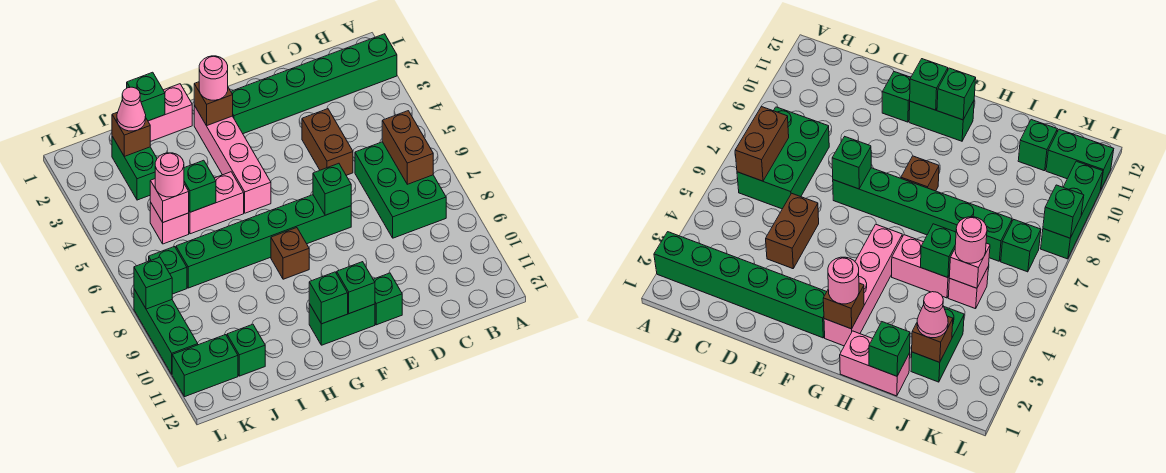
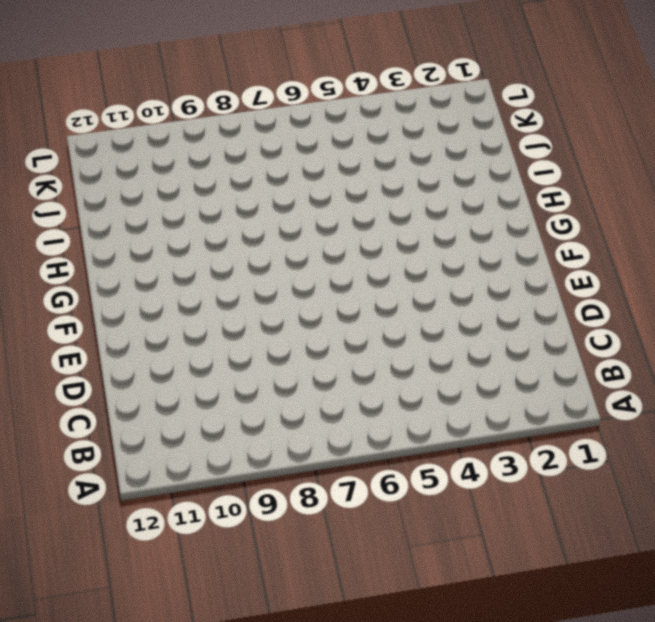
none -> green brick A2:F2 level 1
none -> green brick B6:C8 level 1
none -> brown brick D4:D5 level 1

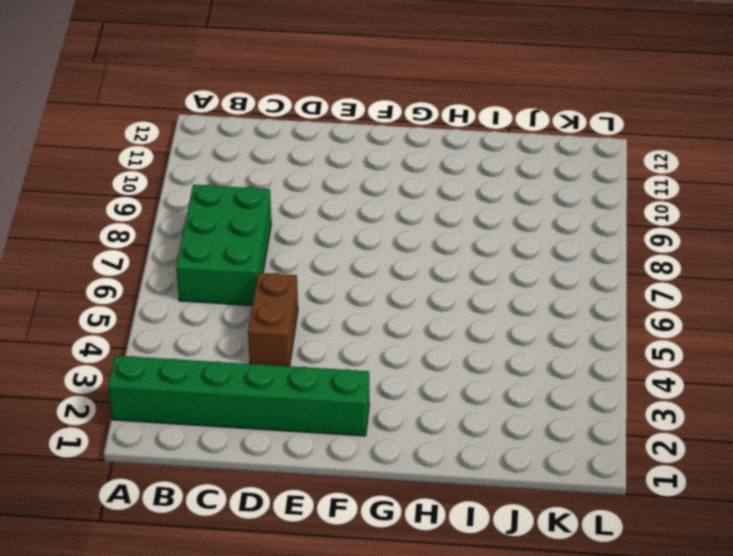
none -> green brick E7:J7 level 1
none -> green brick E11 level 1
none -> green brick F11:G11 level 1

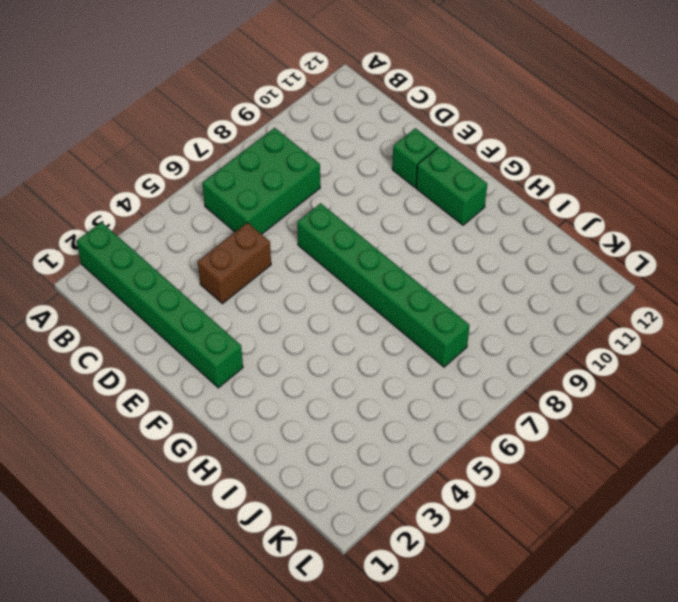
none -> pink brick G2:G5 level 1
none -> brown brick G8 level 1
none -> pink brick H1:I1 level 1

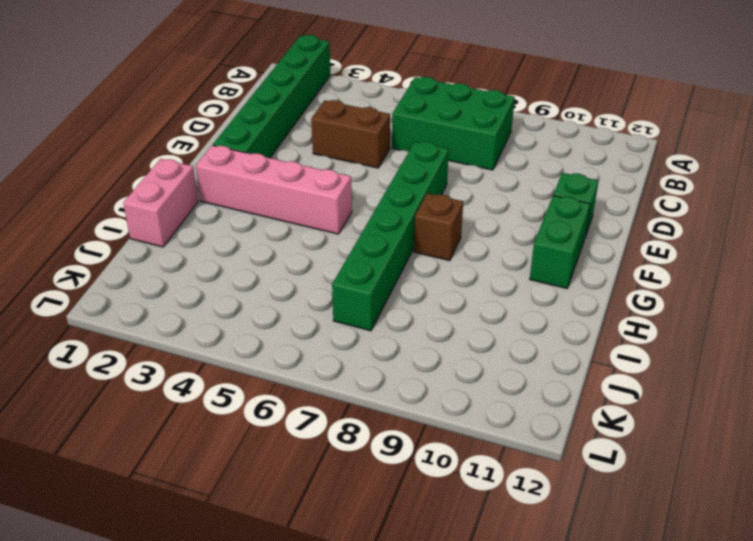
none -> pink brick H5:I5 level 1
none -> green brick J2:J3 level 1
none -> pink brick J5 level 1

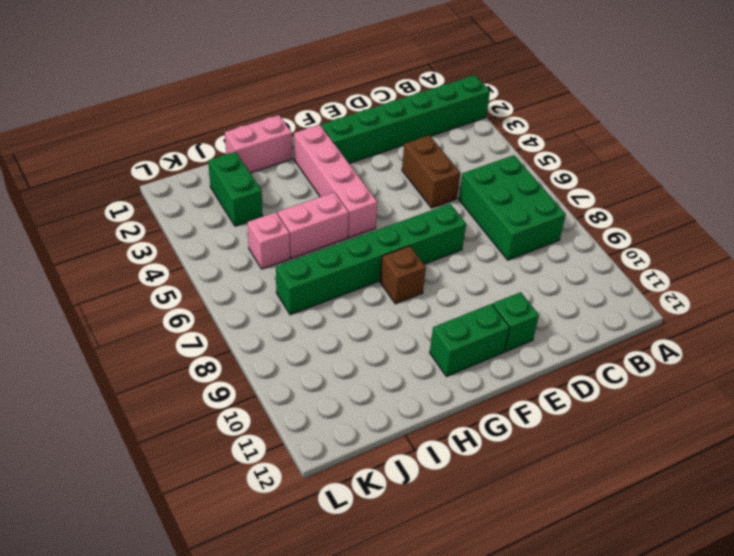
none -> green brick J11 level 1
none -> green brick K7 level 1
none -> green brick K11:L11 level 1

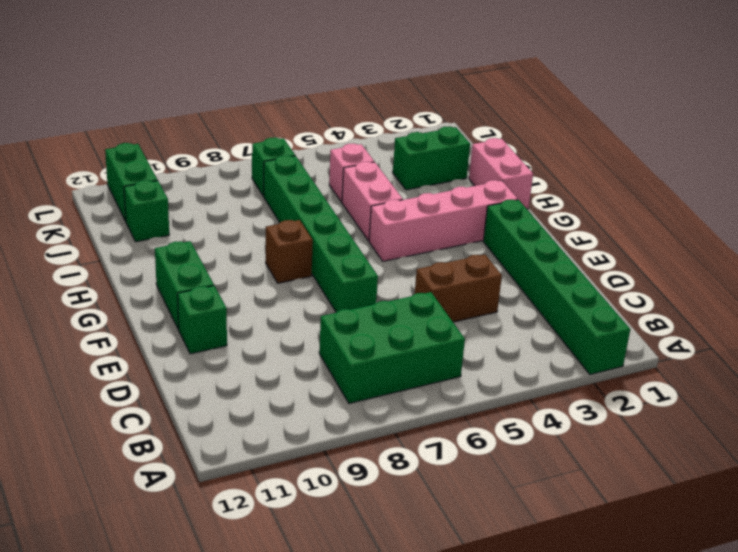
none -> green brick L8:L10 level 1
none -> brown brick B6:B7 level 2
none -> green brick E7 level 2

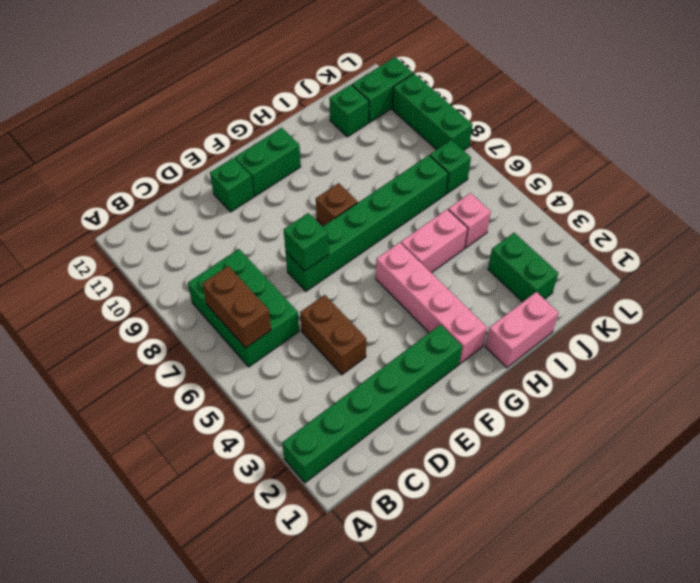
none -> green brick F11 level 2
none -> brown brick G2 level 2
none -> green brick G11 level 2

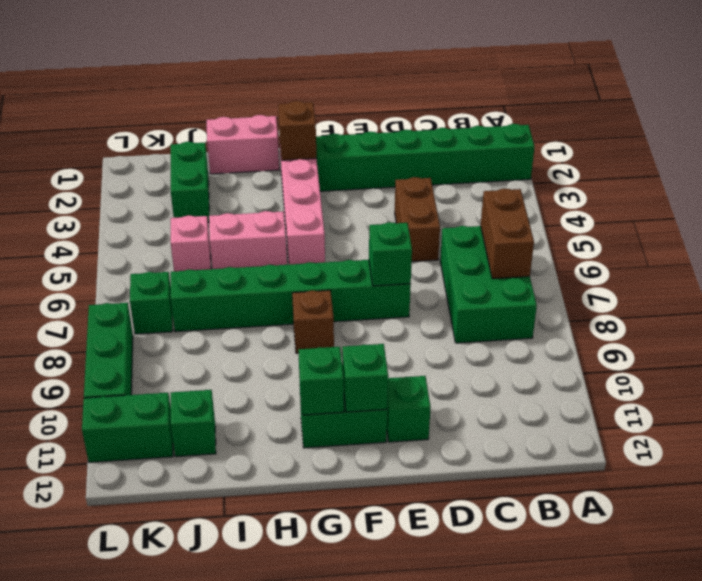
none -> green brick I1 level 2
none -> green brick I5 level 2
none -> brown brick J2 level 2

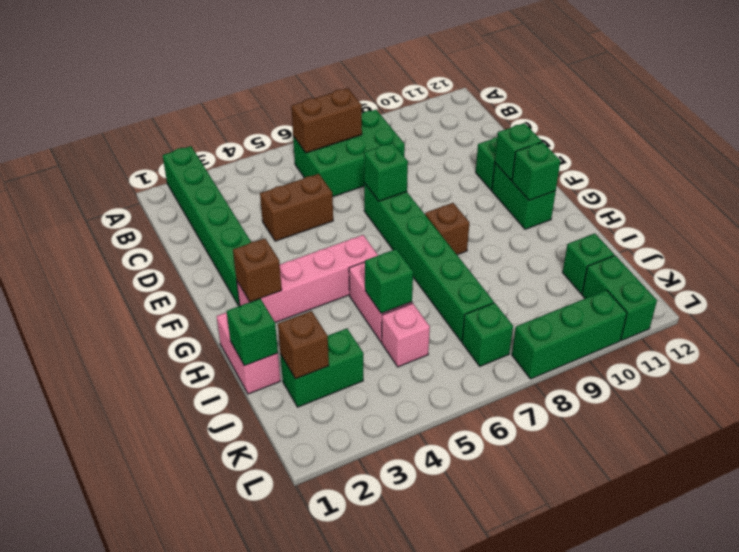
none -> pink brick J5 level 2
none -> green brick L8 level 2
none -> pink round brick G2 level 3

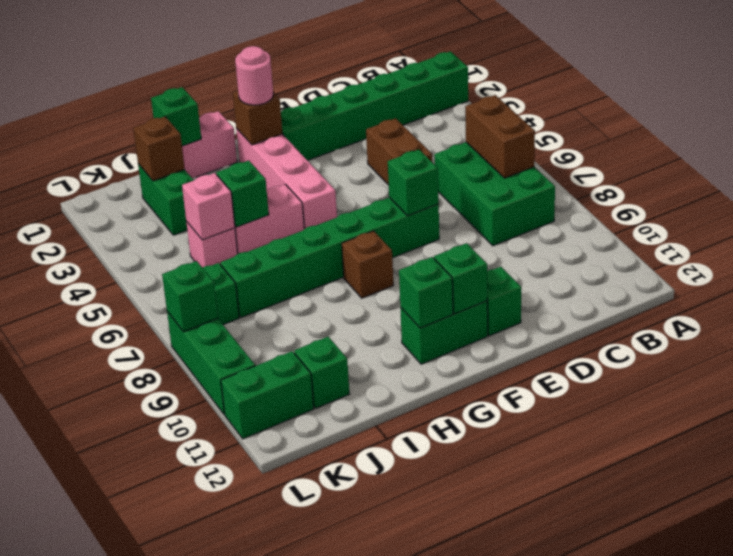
none -> pink cone J2 level 3
none -> pink round brick J5 level 3

